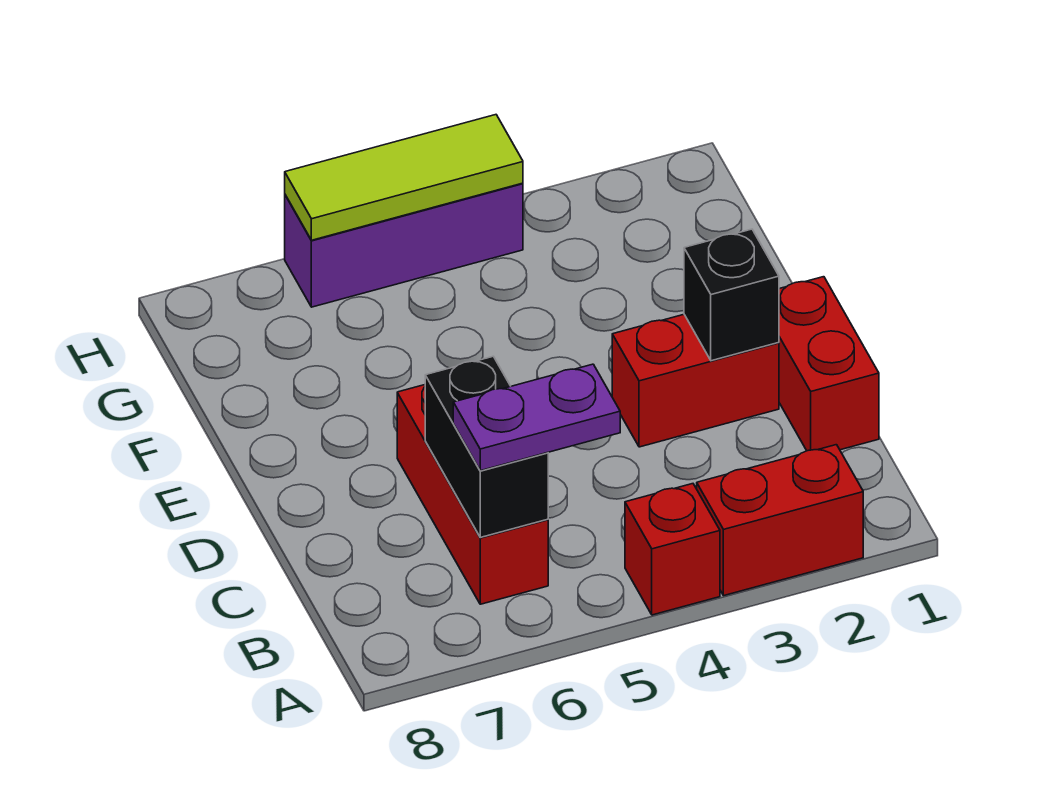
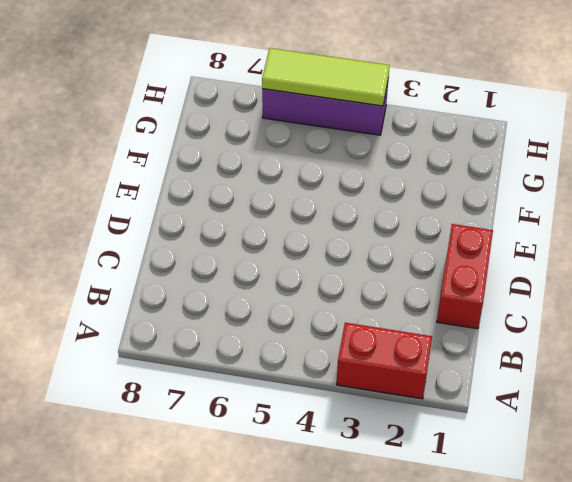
none -> red brick A4 level 1
none -> red brick B6:D6 level 1

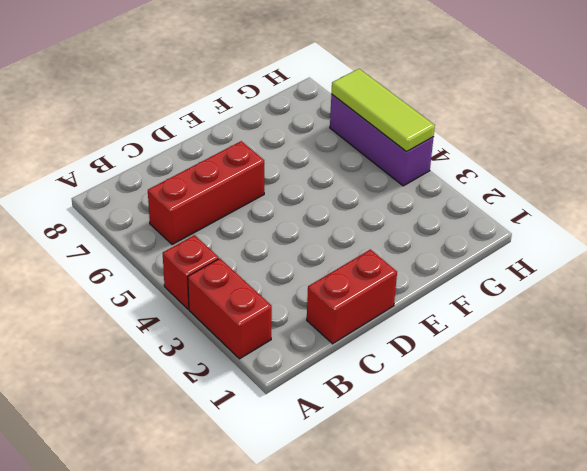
none -> red brick D2:D3 level 1
none -> black brick B6:C6 level 2

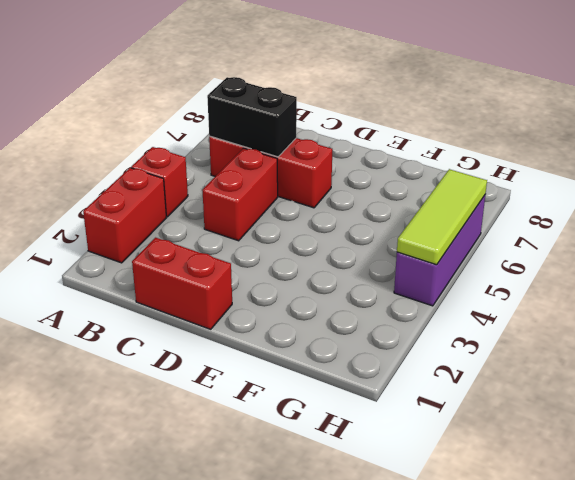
red brick C4:C5 level 1 -> red brick D2:D3 level 1
none -> black brick D2 level 2
none -> purple plate B5:B6 level 3

